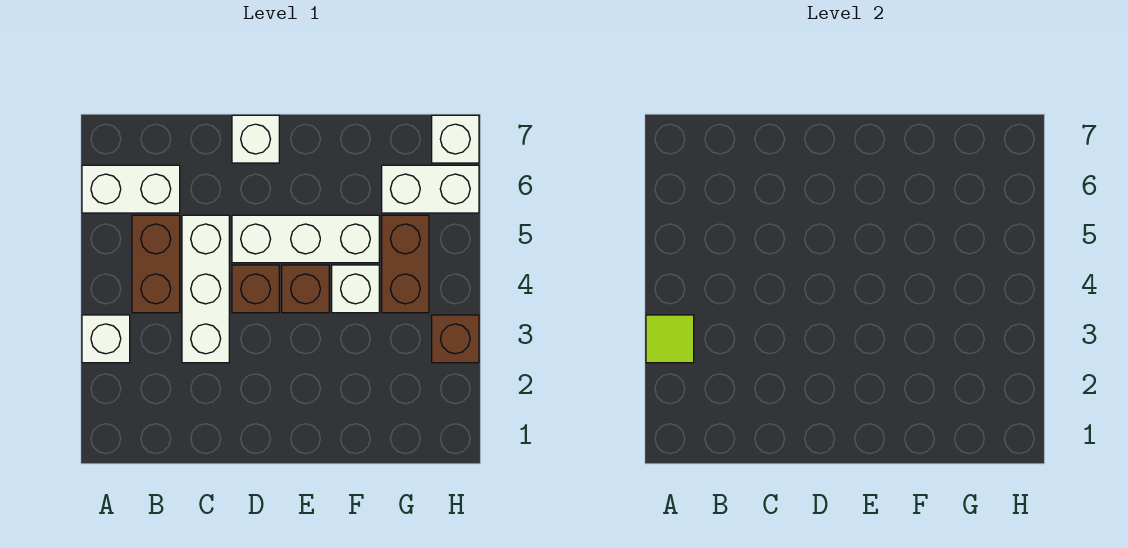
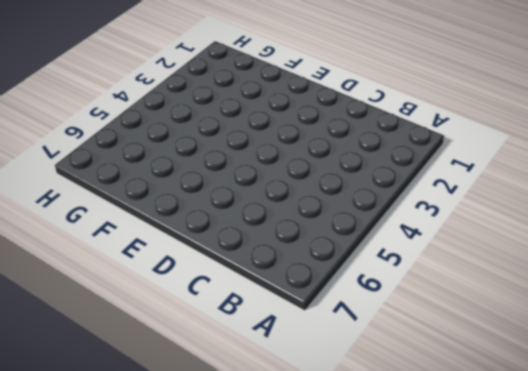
none -> white brick A3 level 1
none -> white brick A6:B6 level 1
none -> brown brick B4:B5 level 1

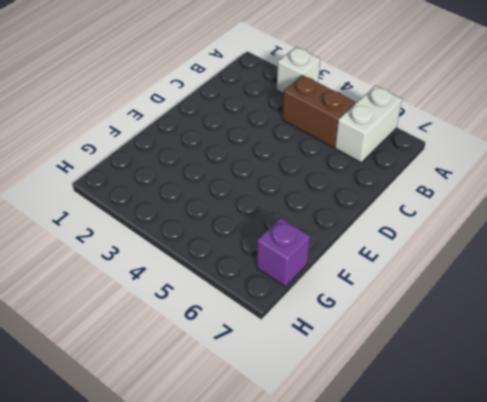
purple brick G7 level 1 -> none
none -> white brick C3:C5 level 1
none -> brown brick D4 level 1
none -> white brick D5:F5 level 1

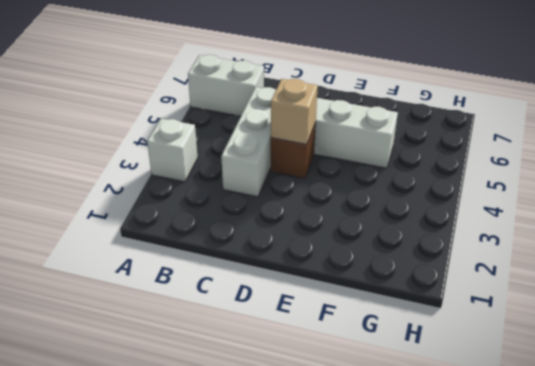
tan brick D4 level 2 -> none
none -> brown brick B4:B5 level 1
none -> white brick D7 level 1
none -> brown brick E4 level 1

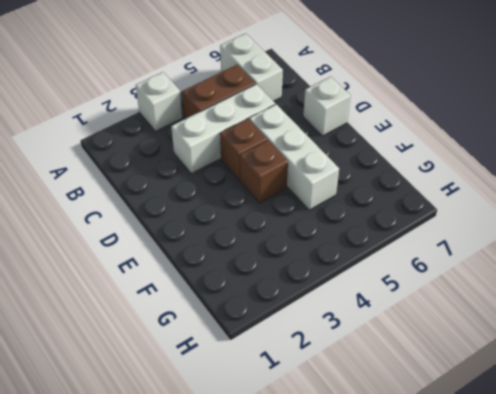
none -> white brick F4 level 1
none -> brown brick G4:G5 level 1
none -> white brick G6:H6 level 1

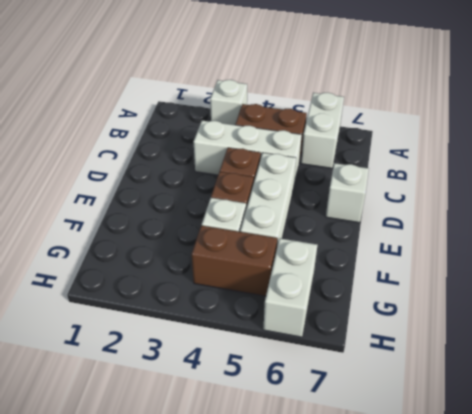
none -> brown brick H3 level 1
none -> white brick H7 level 1
none -> lime tile A3 level 2

